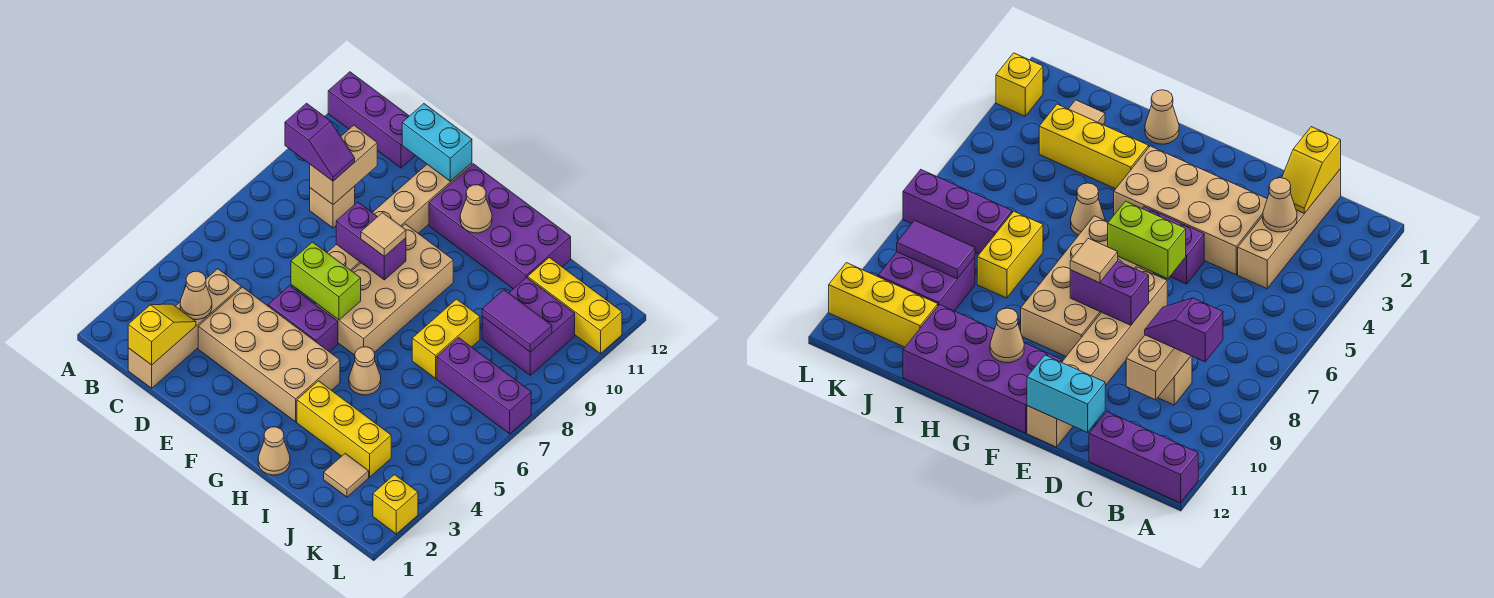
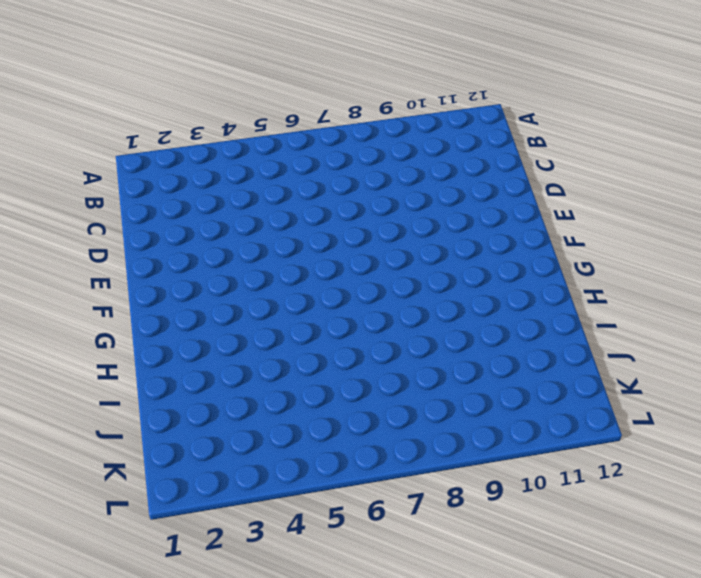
none -> purple brick A12:C12 level 1
none -> tan brick C1:C4 level 1
none -> tan brick C9 level 1

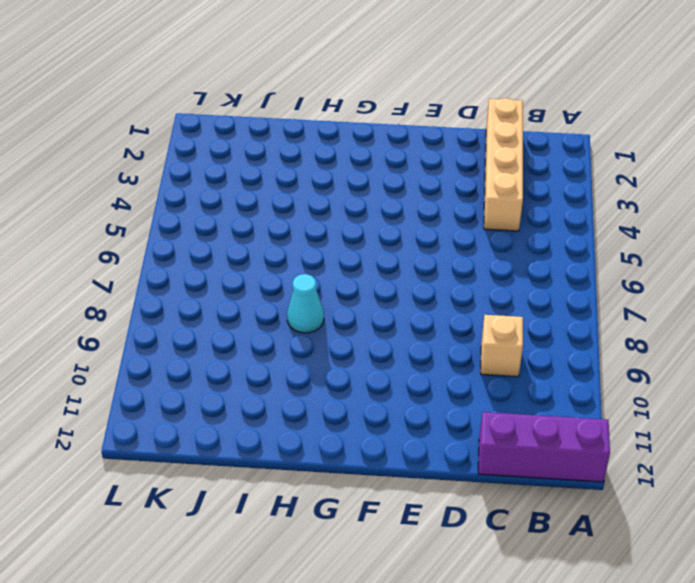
cyan cone H8 level 1 -> none
none -> tan brick D3:G4 level 1
none -> purple brick E5:F5 level 1
none -> tan brick E7:E12 level 1

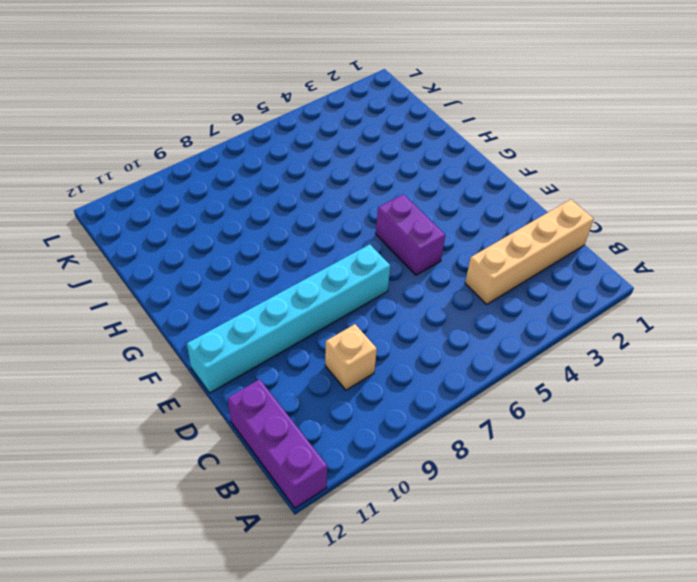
cyan brick E7:E12 level 1 -> tan brick E7:E12 level 1
none -> tan brick D3:G4 level 1
none -> tan brick F6:G9 level 1
none -> purple brick F11:I12 level 1

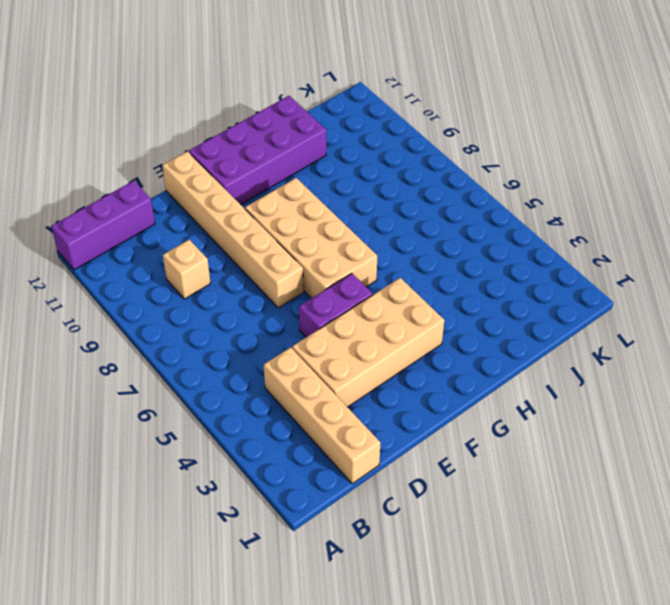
none -> tan cone H1 level 1
none -> yellow brick H3:J3 level 1
none -> tan cone H5 level 1

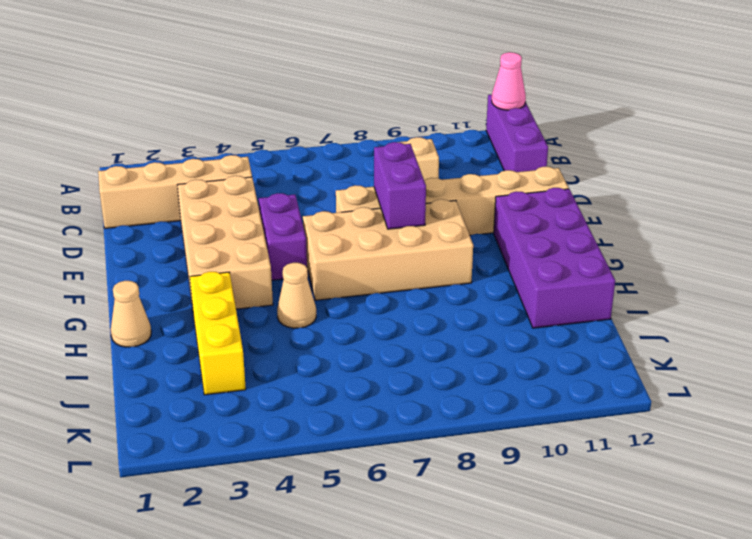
pink cone A12 level 2 -> none
none -> yellow brick I7:I8 level 1
none -> tan tile J2 level 1
none -> purple brick J7:L7 level 1

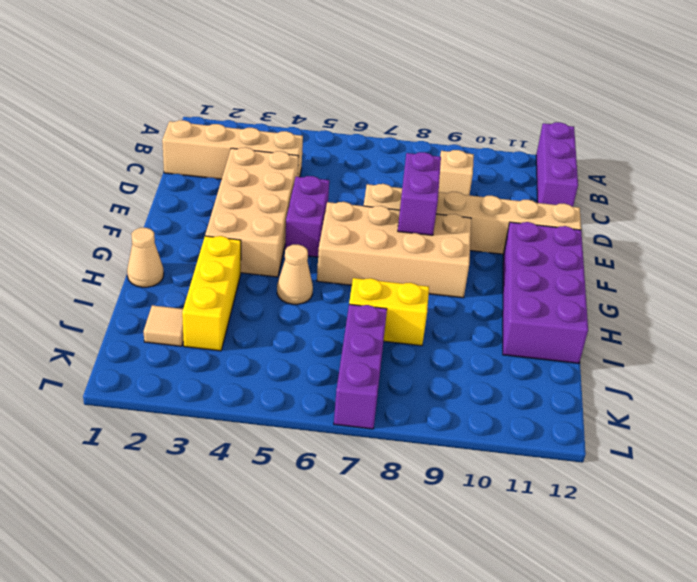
none -> purple brick J9:K10 level 1
none -> yellow brick J11:L11 level 1
none -> yellow brick L2 level 1

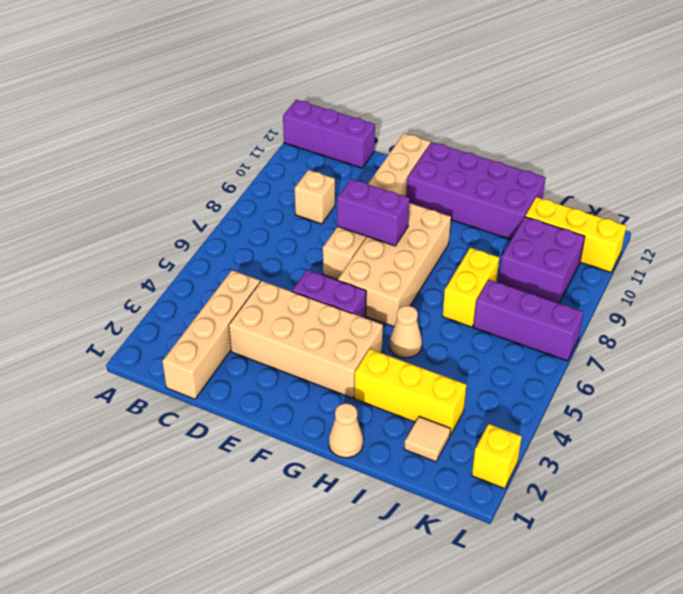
none -> yellow slope C1:C2 level 2 top 1
none -> tan cone C3 level 2
none -> tan brick C9:C10 level 2

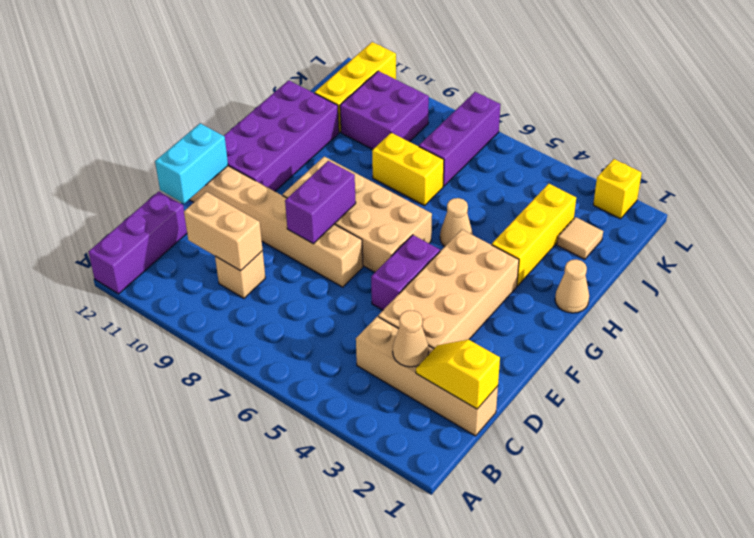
none -> lime brick E6:F6 level 2
none -> tan cone G11 level 2
none -> purple tile J9:K9 level 2

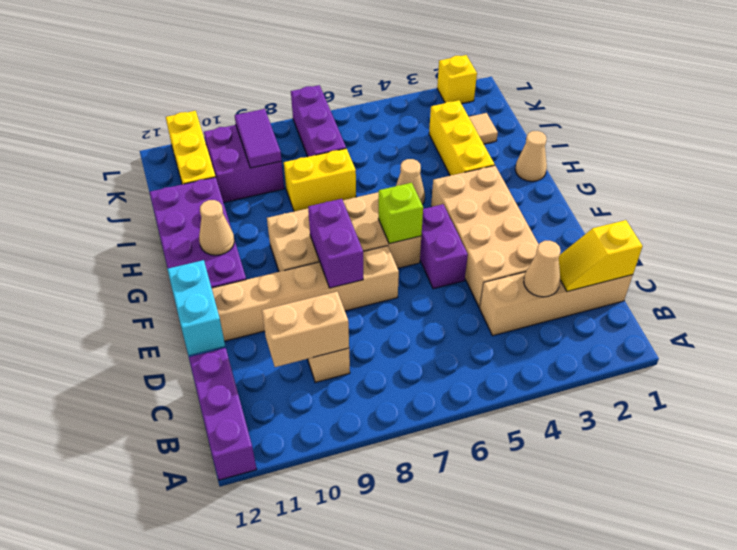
lime brick F6 level 2 -> lime brick E6:F6 level 2
none -> purple slope B9:C9 level 3 top B
none -> tan tile F8 level 3

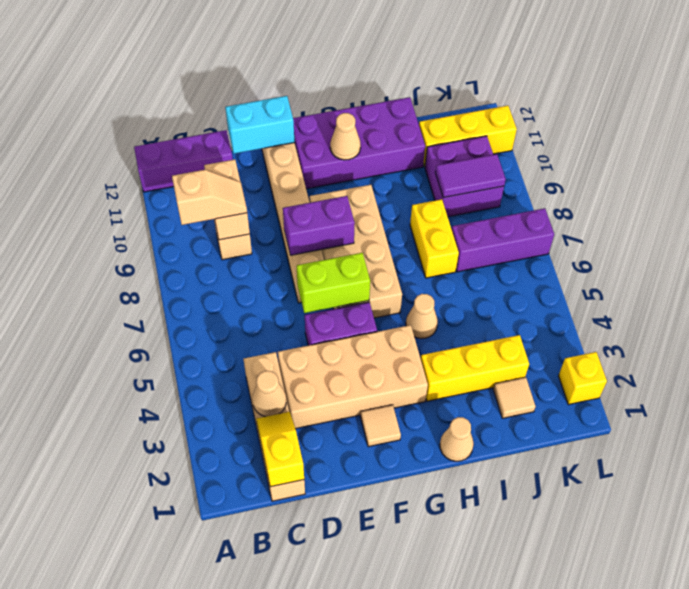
tan slope B9:C9 level 3 top B -> purple slope B9:C9 level 3 top B
tan tile F2 level 1 -> tan tile F8 level 3

